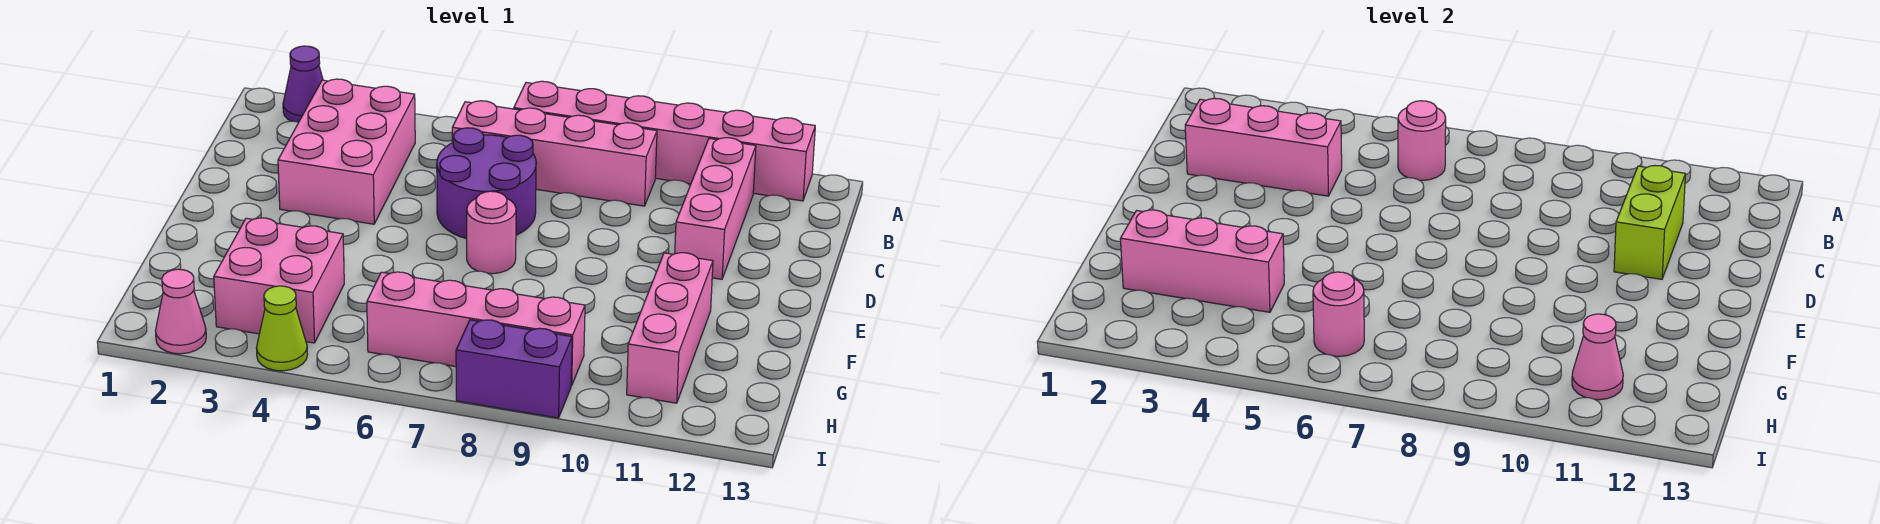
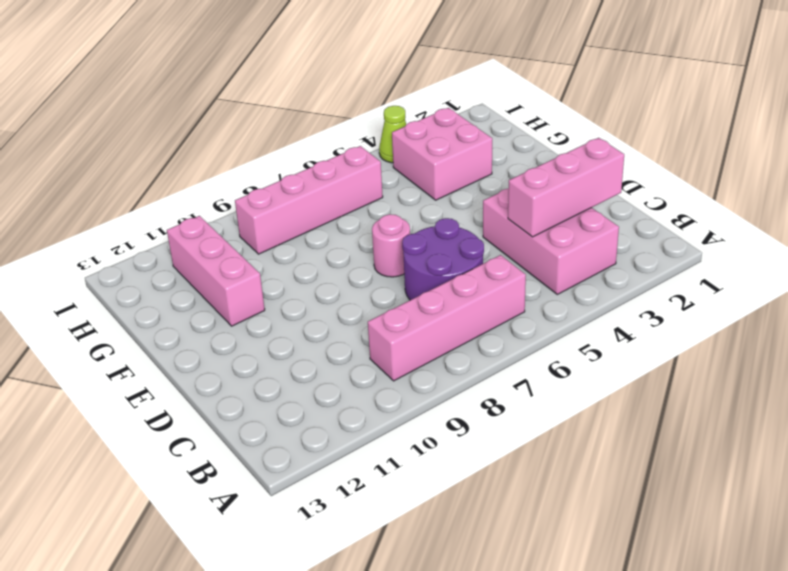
none -> purple cone A2 level 1
none -> pink brick A7:A12 level 1
none -> pink brick B11:D11 level 1

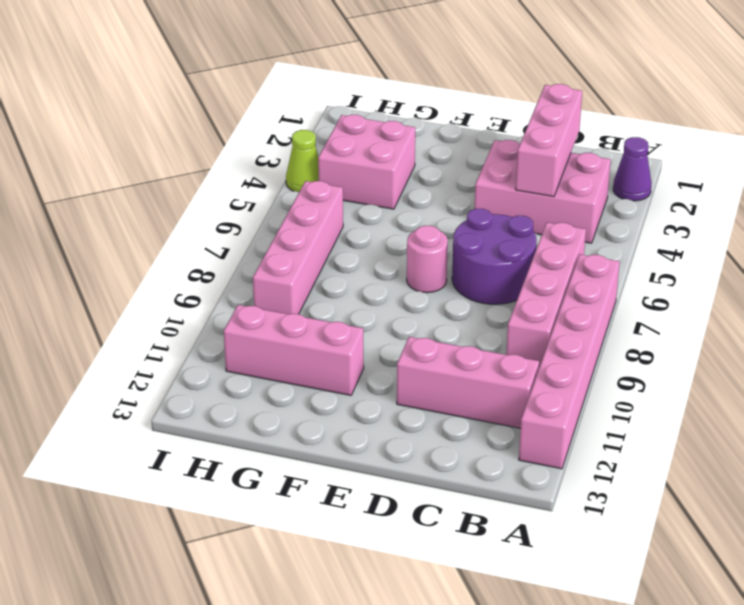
none -> pink cone I2 level 1
none -> purple brick I8:I9 level 1
none -> pink round brick B6 level 2

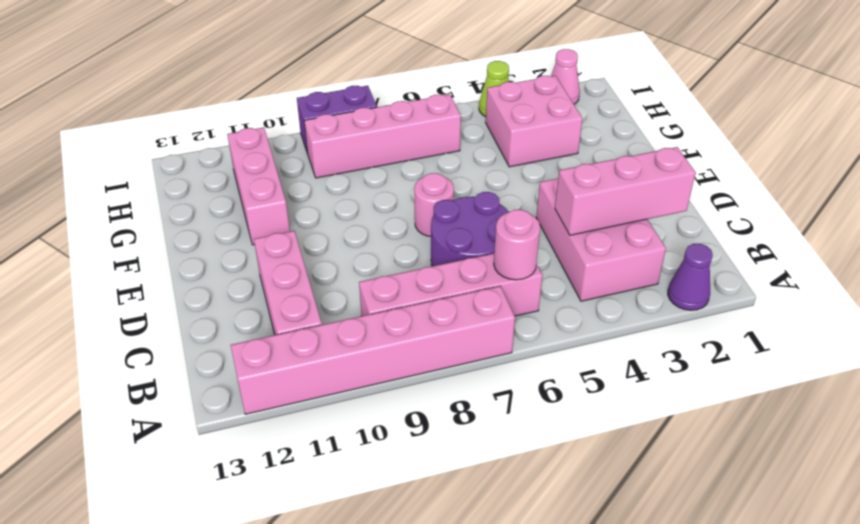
none -> lime brick C11:D11 level 2
none -> pink brick G2:G4 level 2
none -> pink round brick H6 level 2

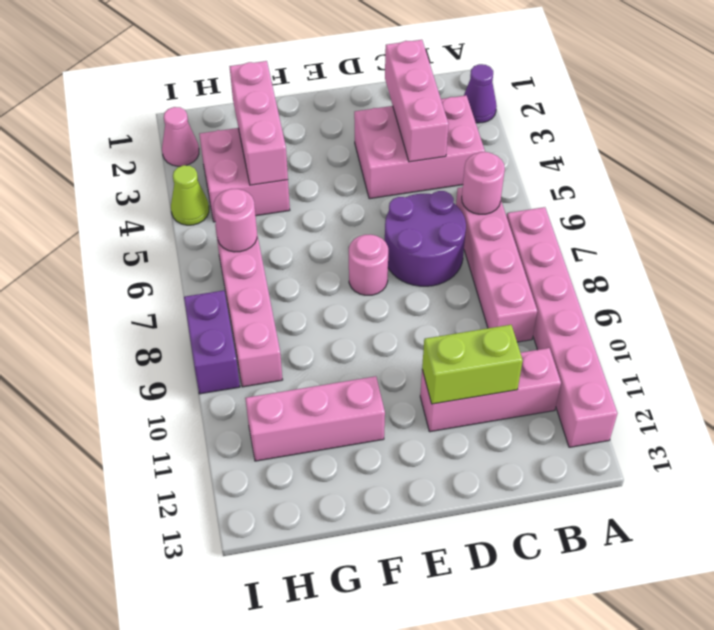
none -> pink cone H11 level 2

